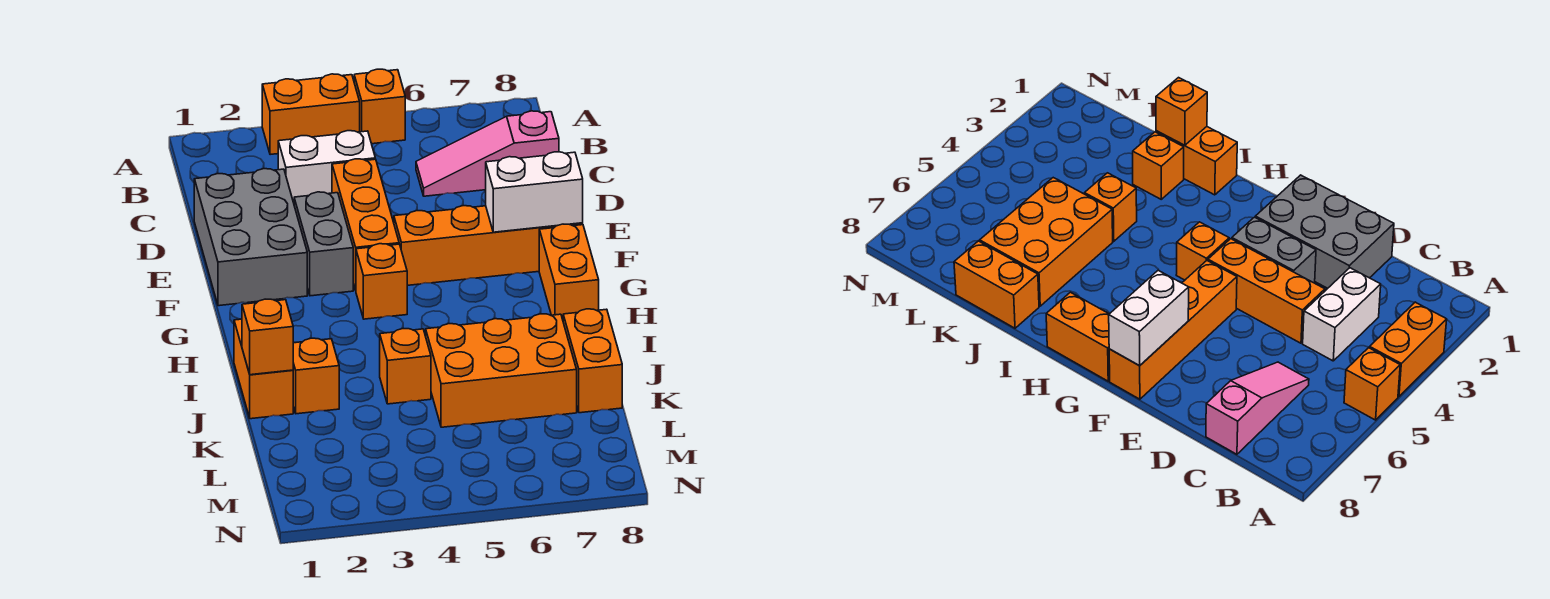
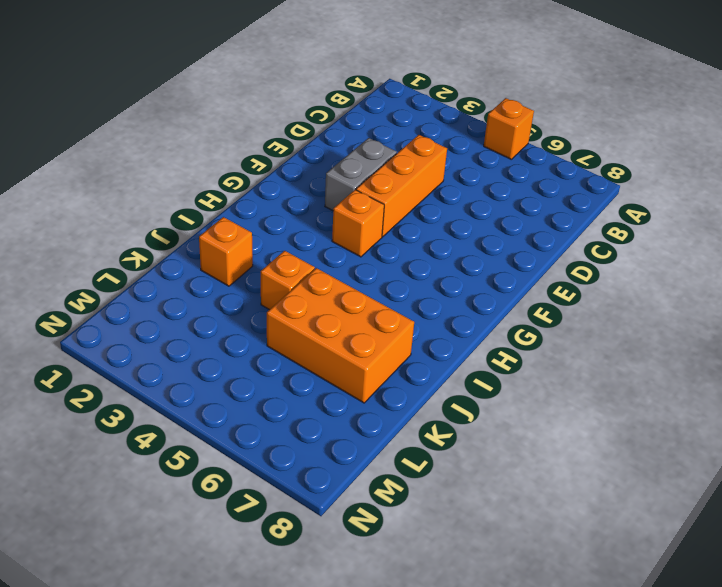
none -> orange brick A3:A4 level 1
none -> white brick C3:C4 level 1
none -> pink slope C6:C8 level 1 top 8

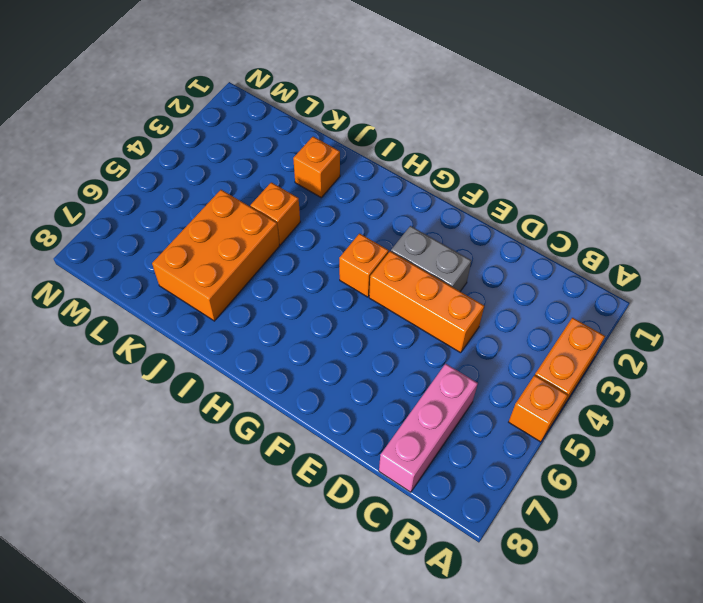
pink brick C6:C8 level 1 -> pink slope C6:C8 level 1 top 8
none -> white brick C3:C4 level 1
none -> grey brick D1:F2 level 1
none -> orange brick F5:F8 level 1

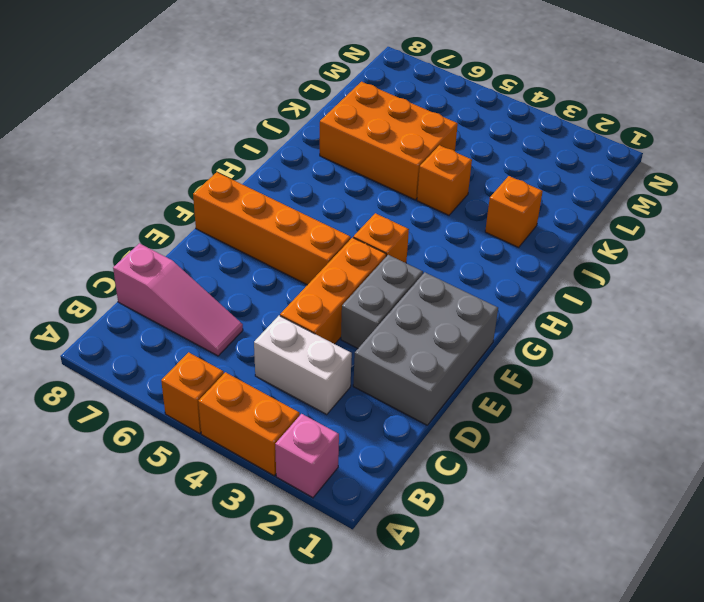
pink brick A2 level 1 -> none
none -> orange brick G8:H8 level 1
none -> orange brick I1:J1 level 1
none -> orange brick J8:K8 level 1

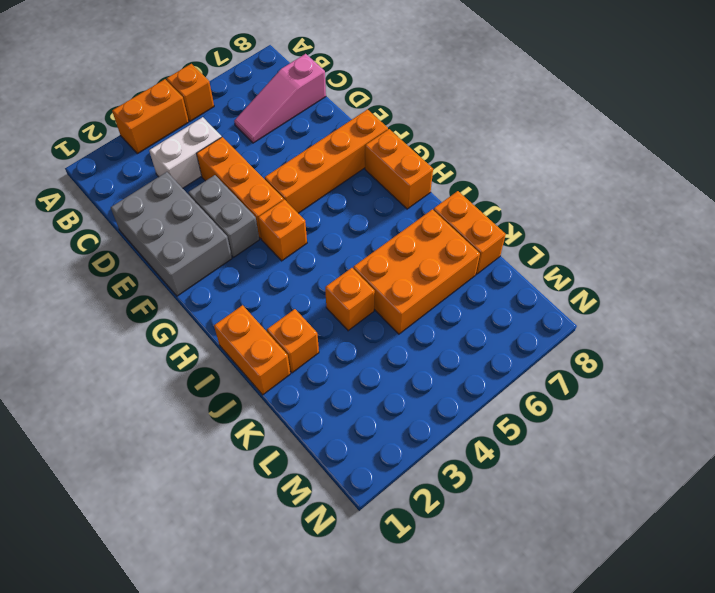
none -> white brick F7:F8 level 2
none -> orange brick J1 level 2

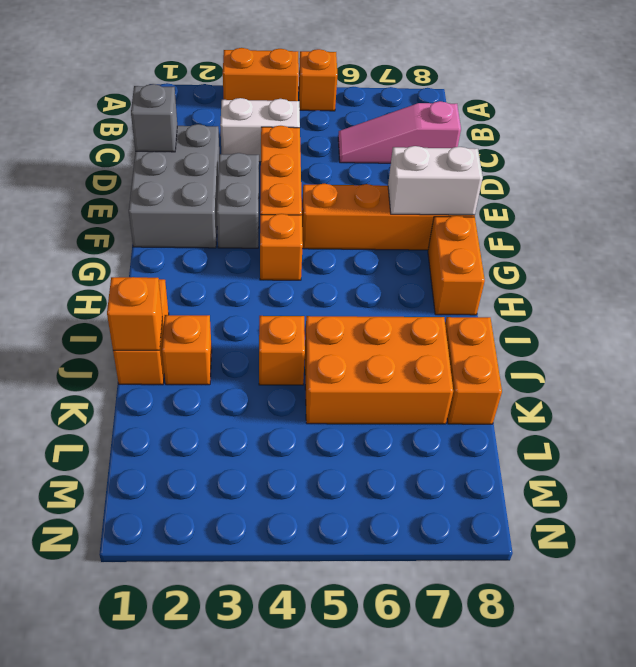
grey brick D1 level 2 -> none

